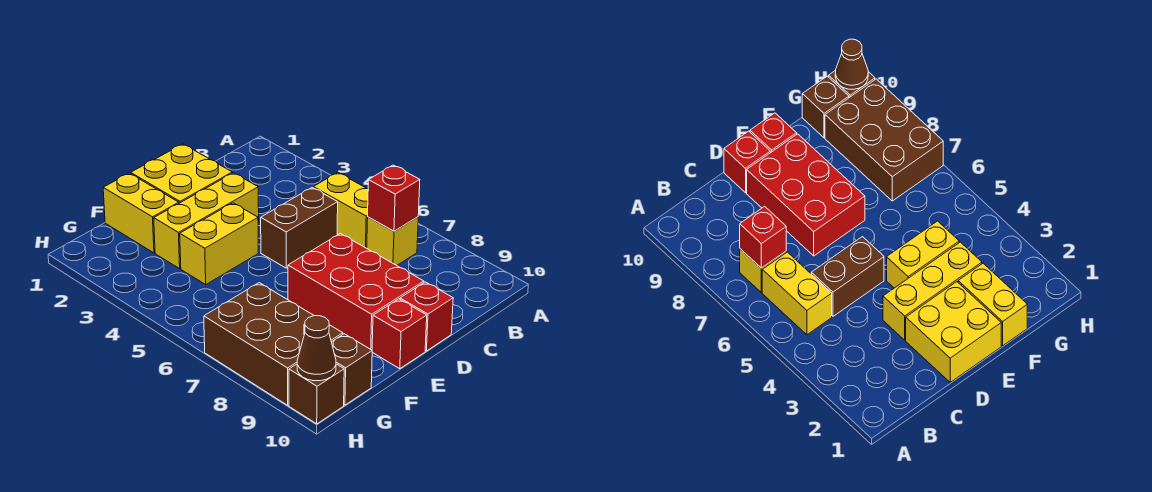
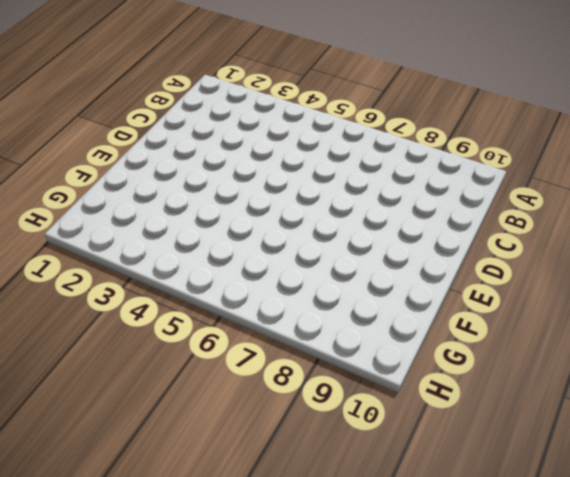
none -> yellow brick B5:B6 level 1
none -> yellow brick B7 level 1
none -> brown brick C5:D5 level 1

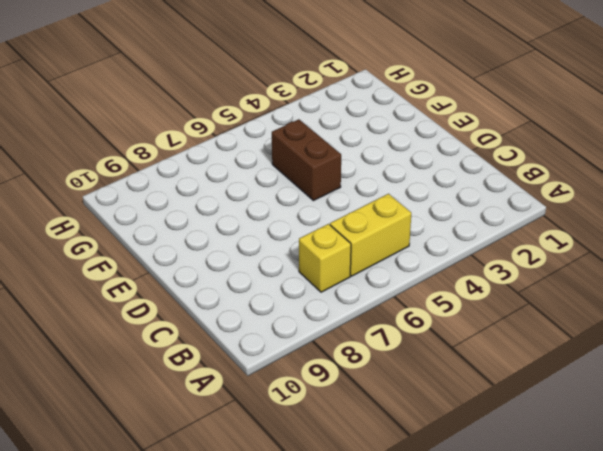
brown brick E5:F5 level 1 -> brown brick C5:D5 level 1
none -> yellow brick D1:E2 level 1
none -> yellow brick D3:F3 level 1
none -> red brick D7:E9 level 1

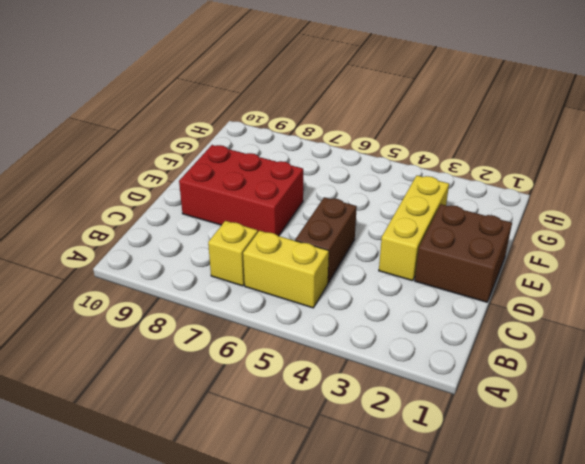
brown brick D1:E2 level 1 -> yellow brick D1:E2 level 1
none -> red brick D10 level 1
none -> yellow brick E4:F4 level 1
none -> red brick E10 level 1

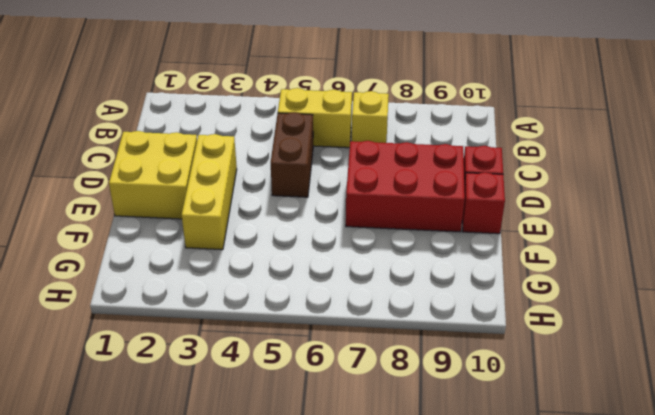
none -> yellow brick E4:F4 level 1
none -> yellow brick F1:F2 level 1
none -> brown brick G7:H9 level 1

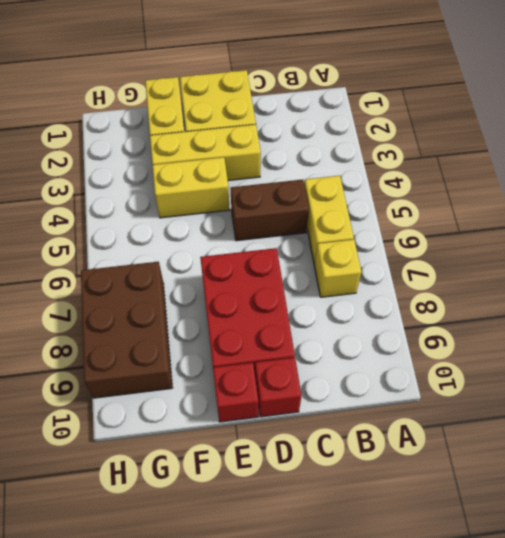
none -> brown brick G10 level 1
none -> brown brick H10 level 1
none -> red brick B7 level 2

